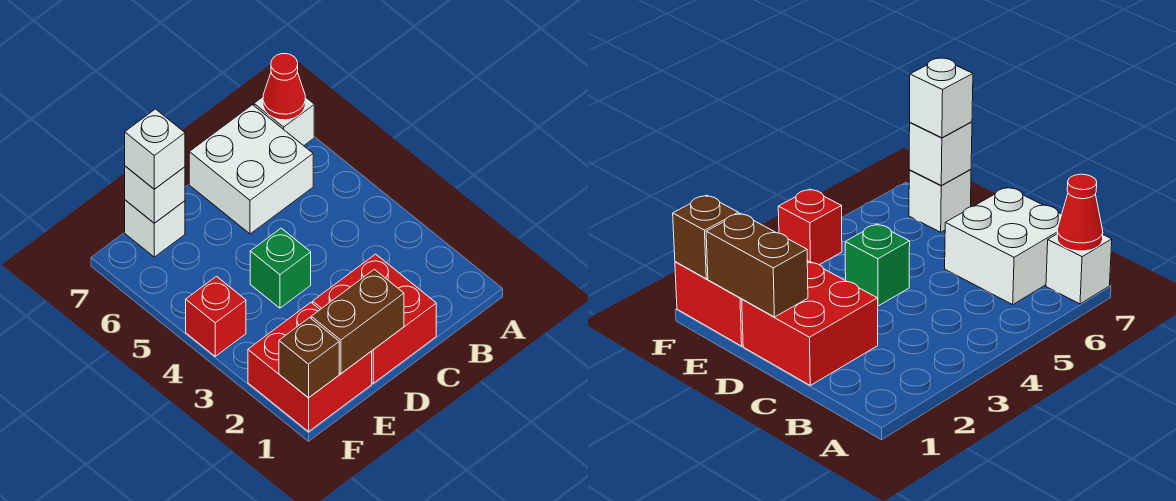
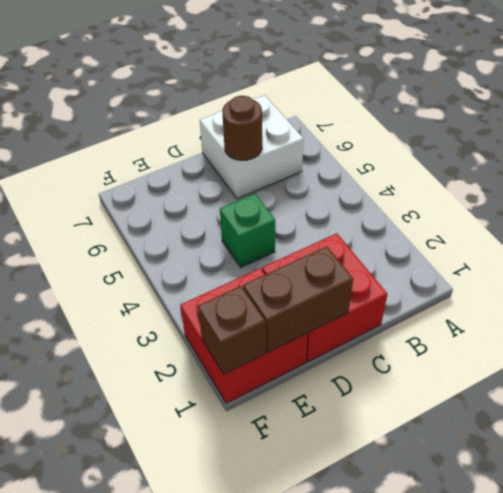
brown round brick C6 level 2 -> none
none -> white brick A7 level 1
none -> white brick E7 level 1
none -> red brick F4 level 1

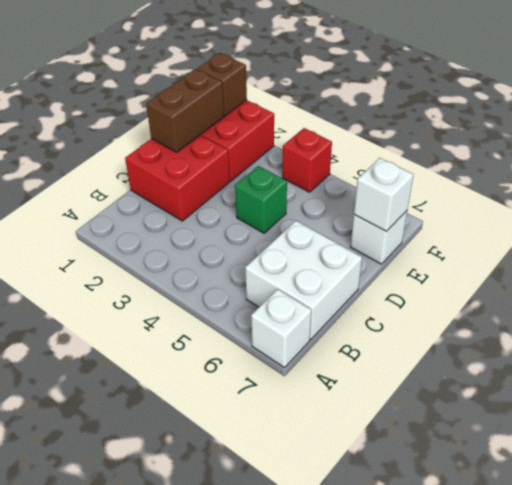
none -> red cone A7 level 2
none -> white brick E7 level 3

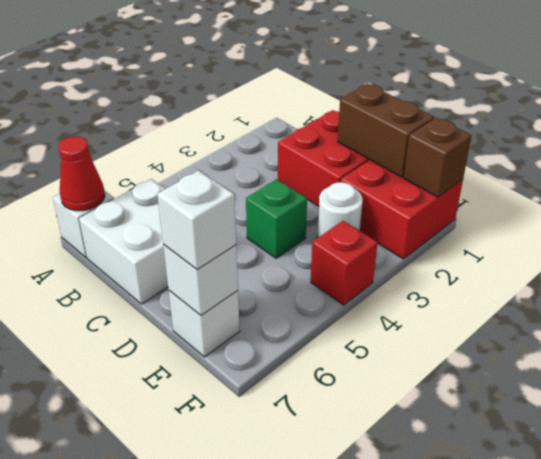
white round brick E3 level 1 -> none

